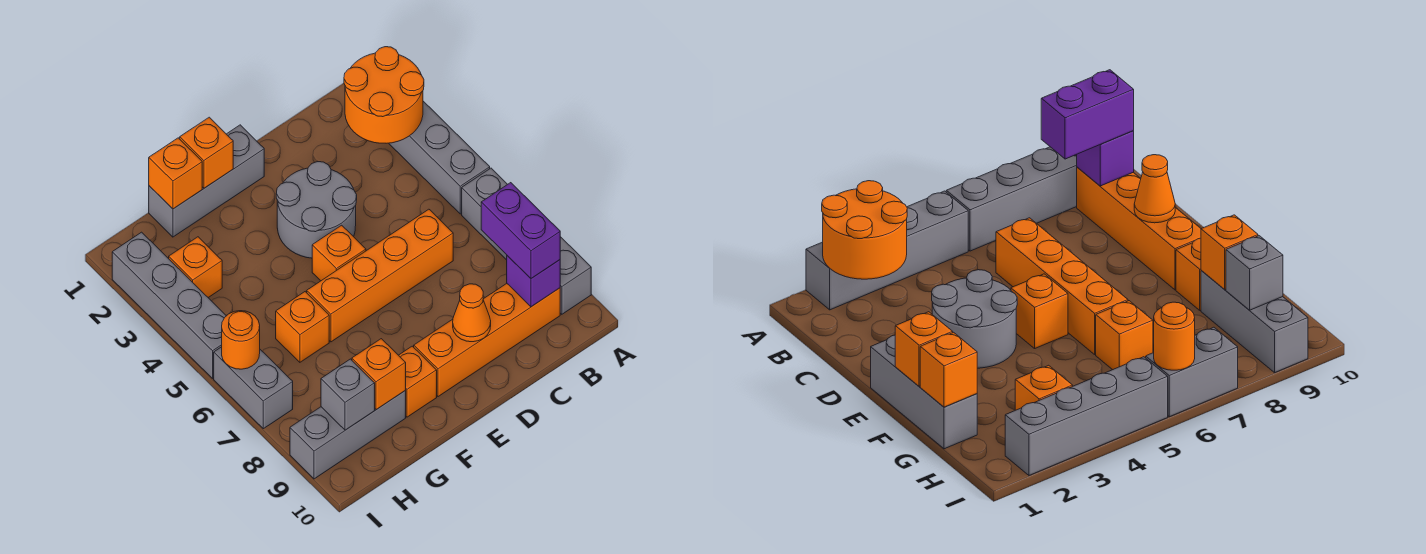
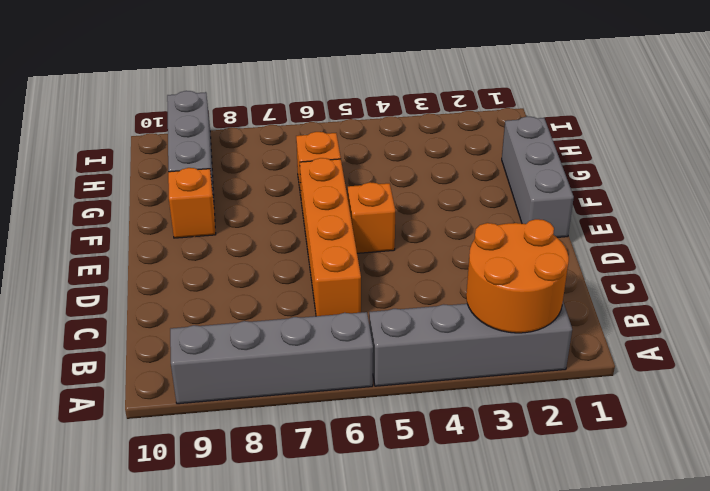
none -> orange brick B9:E9 level 1
none -> grey round brick D3:E4 level 1
none -> orange brick H3 level 1

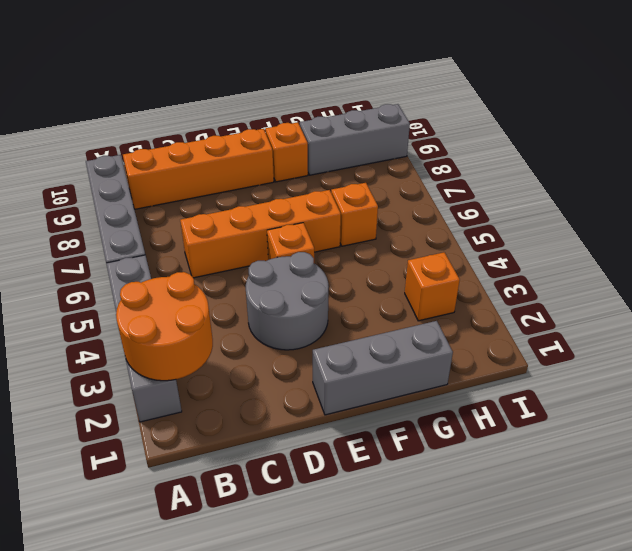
none -> grey brick I2:I5 level 1
none -> grey brick I6:I7 level 1
none -> purple brick B9 level 2

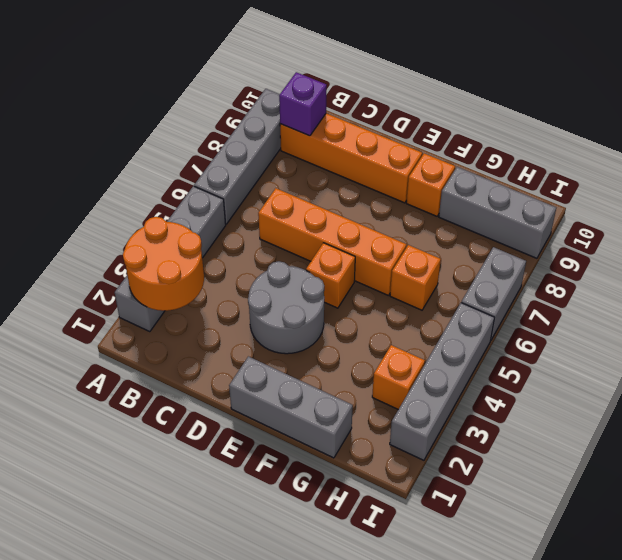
none -> orange cone D9 level 2
none -> orange brick F1 level 2
none -> orange brick G1 level 2

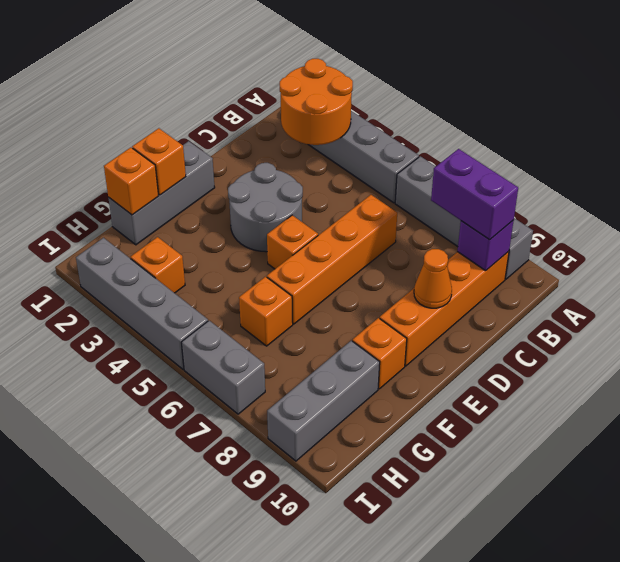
none -> orange brick G9 level 2
none -> grey brick H9 level 2
none -> orange round brick I6 level 2

